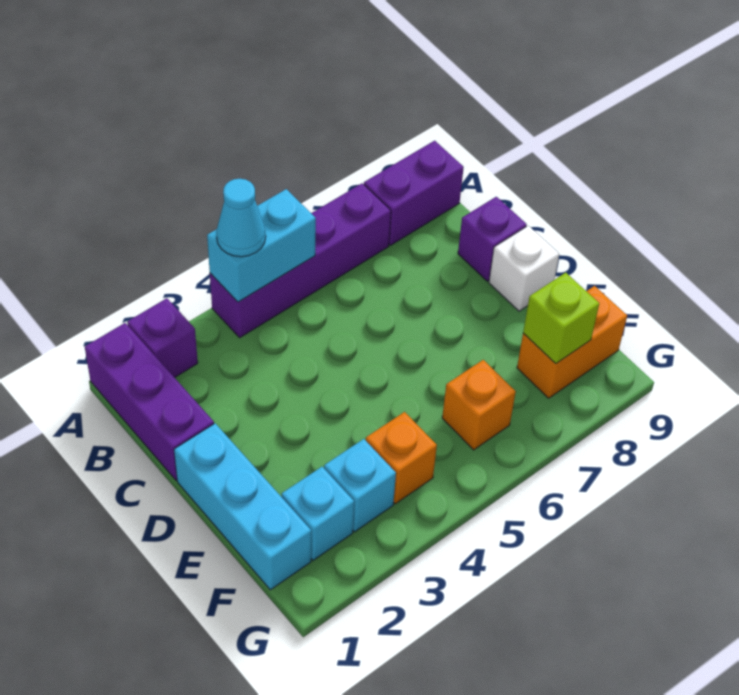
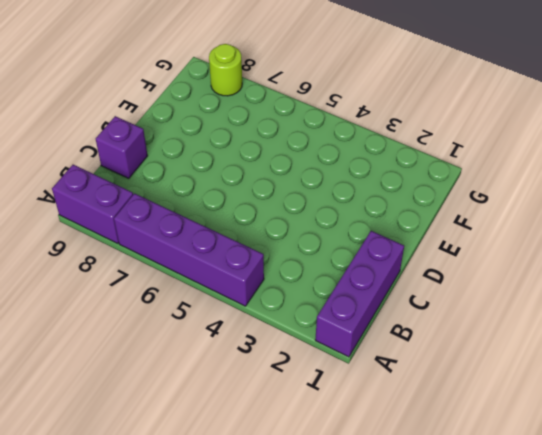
lime round brick G8 level 1 -> none
none -> purple brick A2 level 1
none -> cyan brick D1:F1 level 1
none -> white brick D9 level 1

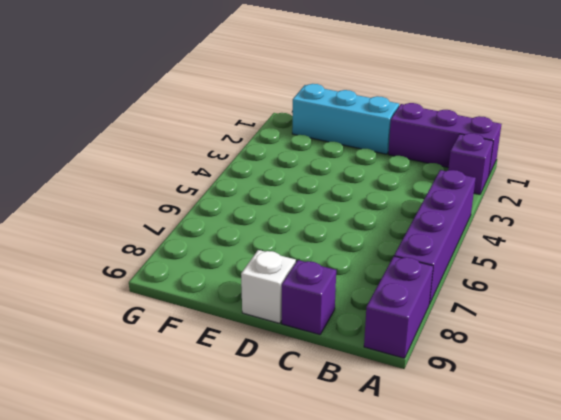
none -> cyan brick F2 level 1
none -> cyan brick F3 level 1
none -> orange brick F4 level 1

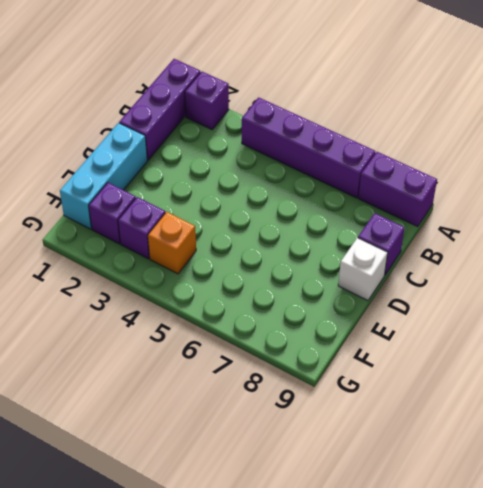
purple brick F2 level 1 -> cyan brick F2 level 1
purple brick F3 level 1 -> cyan brick F3 level 1
none -> orange brick F6 level 1
none -> orange brick F8:F9 level 1
none -> cyan brick A4:A5 level 2

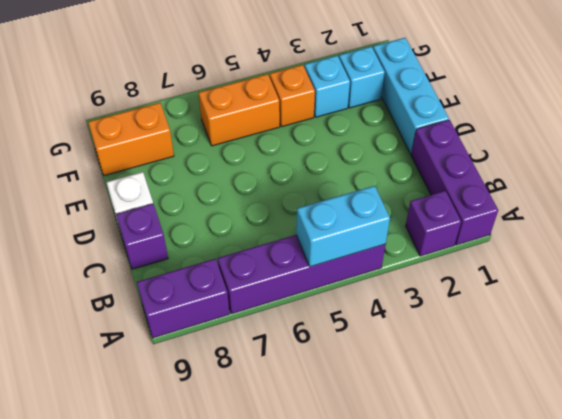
orange brick F5:F6 level 1 -> orange brick F6 level 1
none -> lime brick F8 level 2
none -> cyan cone A4 level 3

